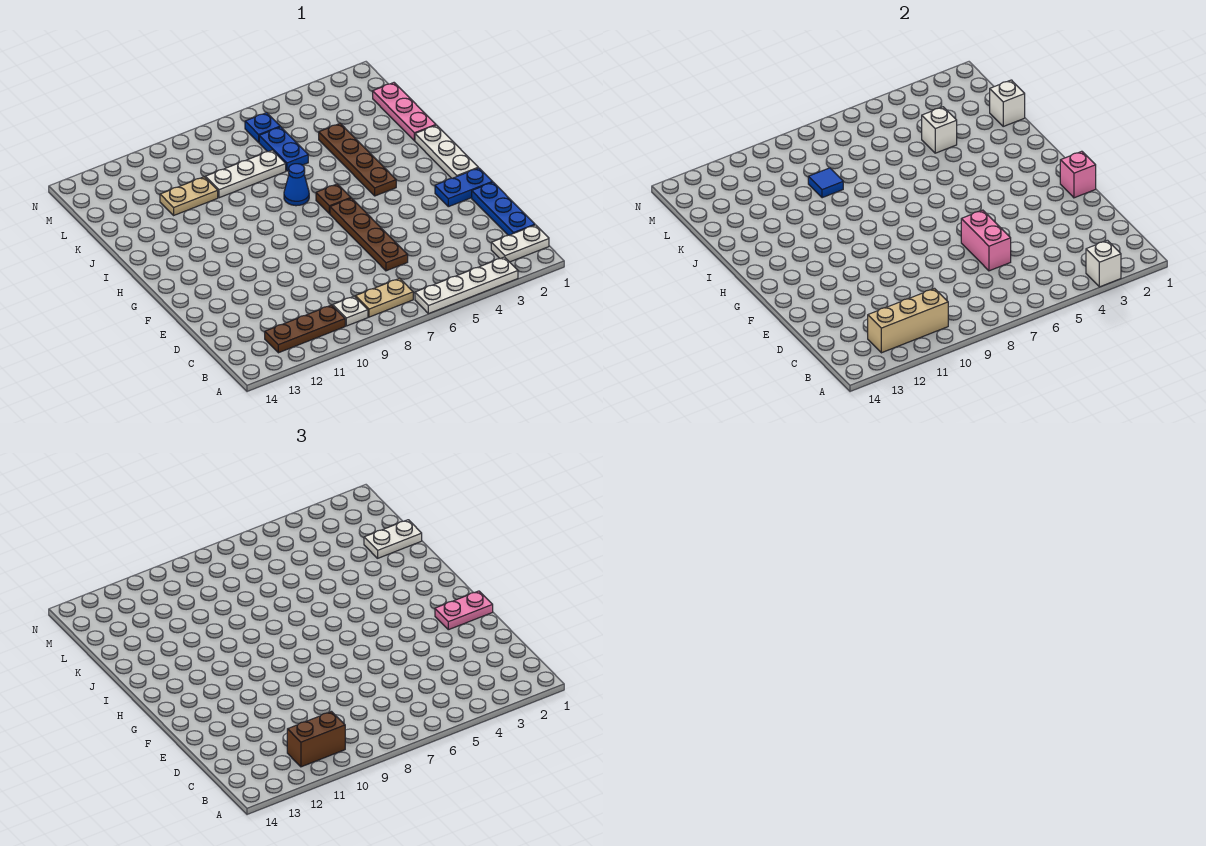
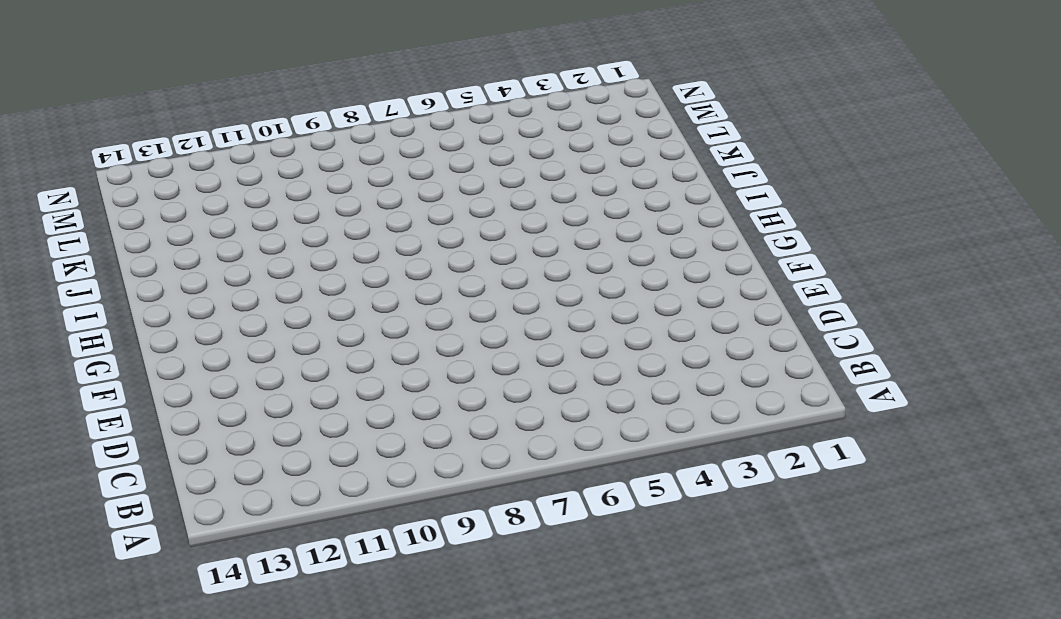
none -> white plate A3:A6 level 1
none -> white plate B1:B2 level 1
none -> tan plate B7:B8 level 1

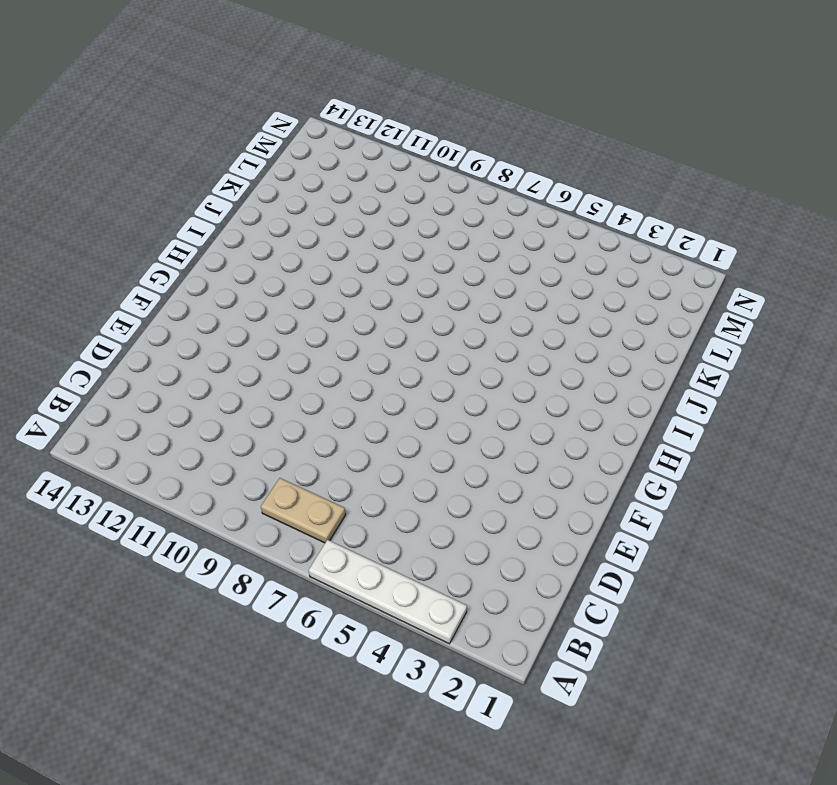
none -> white plate B1:B2 level 1
none -> white plate B9 level 1
none -> brown plate B10:B12 level 1

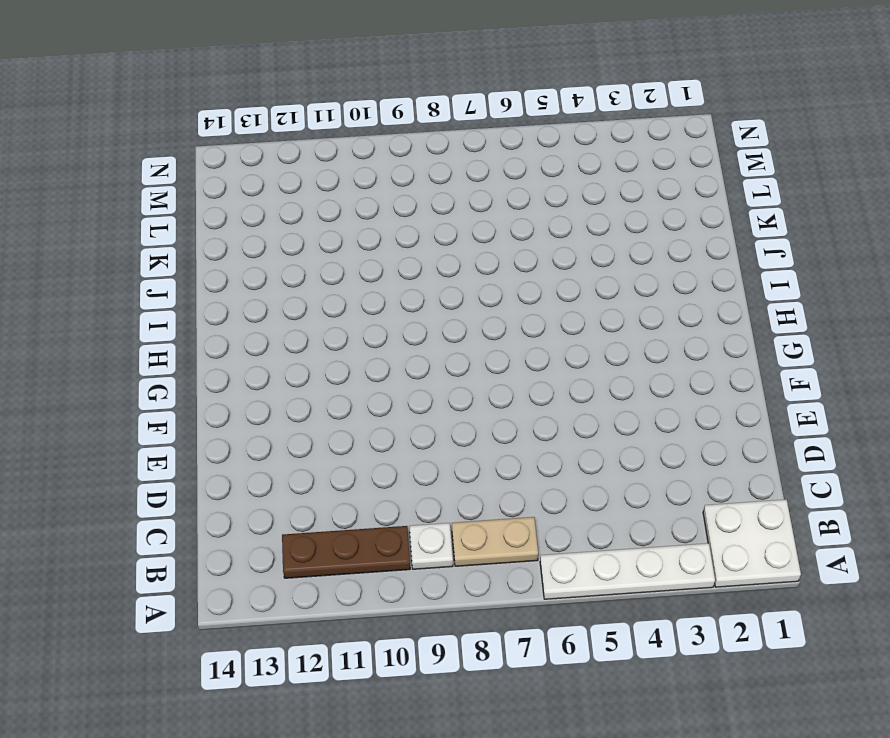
white plate A1:B2 level 1 -> white plate B1:B2 level 1
none -> blue plate C1:E1 level 1
none -> brown plate D6:G6 level 1
none -> blue plate F1:F2 level 1

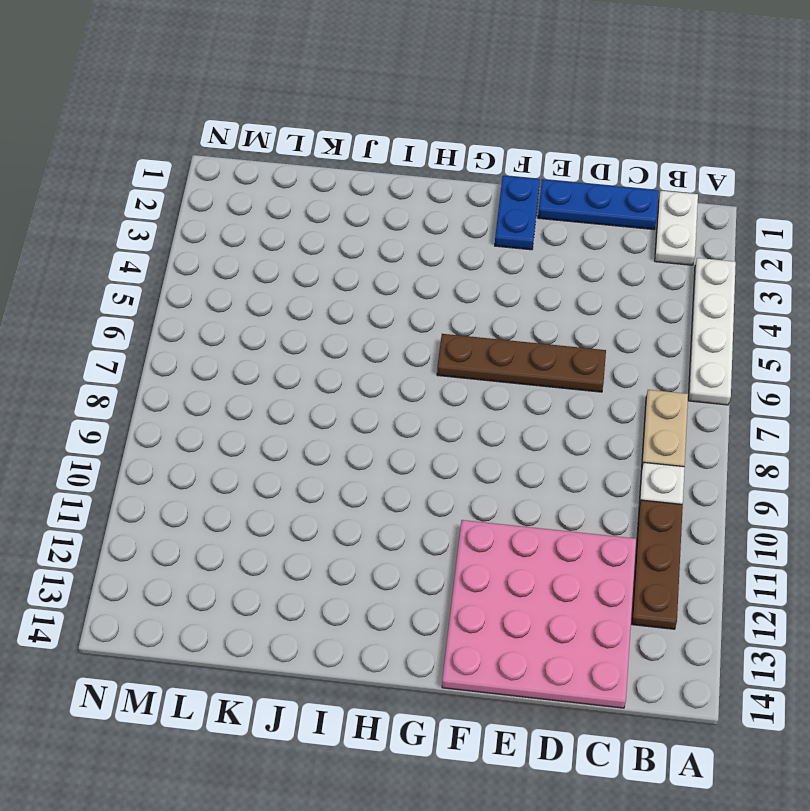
pink plate C11:F14 level 1 -> none
none -> white plate G1:I1 level 1
none -> brown plate H4:K4 level 1
none -> brown plate H6 level 1

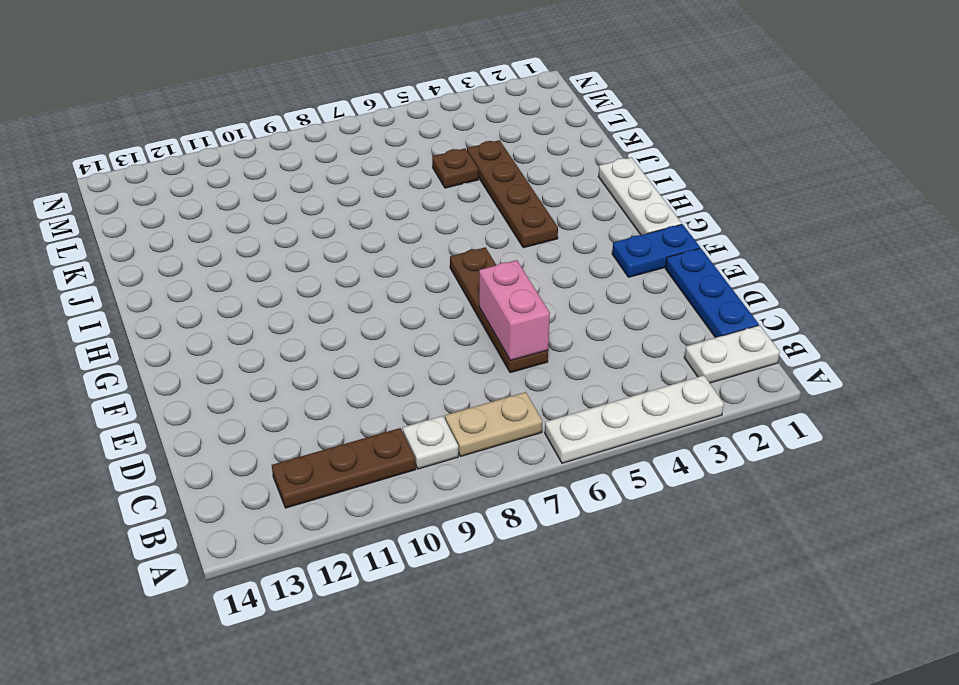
brown plate K5 level 1 -> brown plate H6 level 1
none -> blue cone I7 level 1
none -> pink plate J1:L1 level 1
none -> blue plate K6:L6 level 1

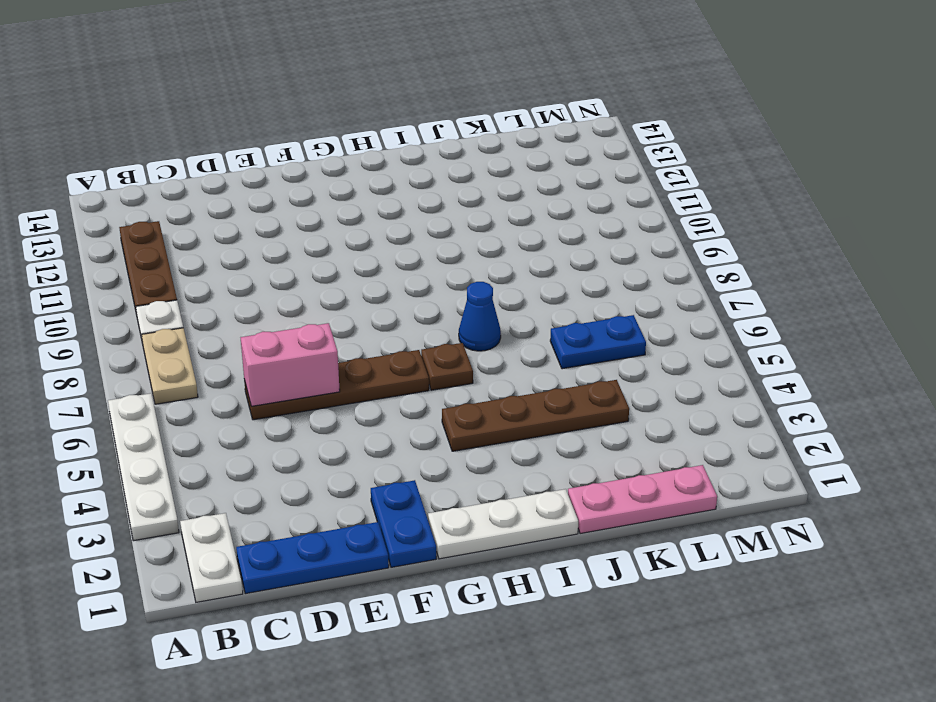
none -> white plate K7:K9 level 1
none -> tan plate K10:K11 level 1
none -> blue plate M6 level 1

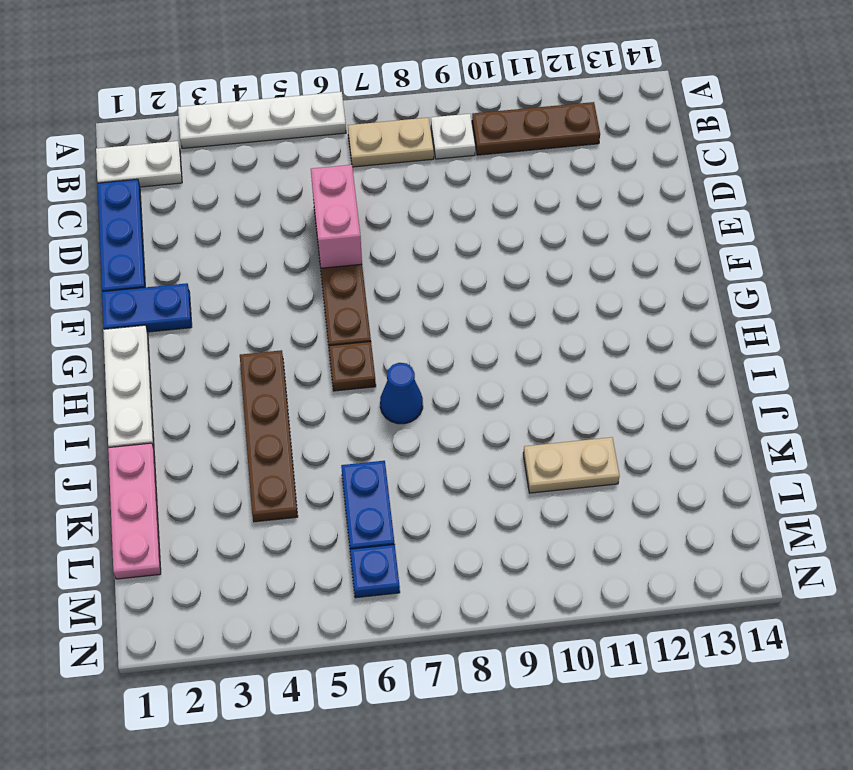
none -> white plate K7:K9 level 1
none -> white brick A3 level 2
none -> tan brick B10:B12 level 2

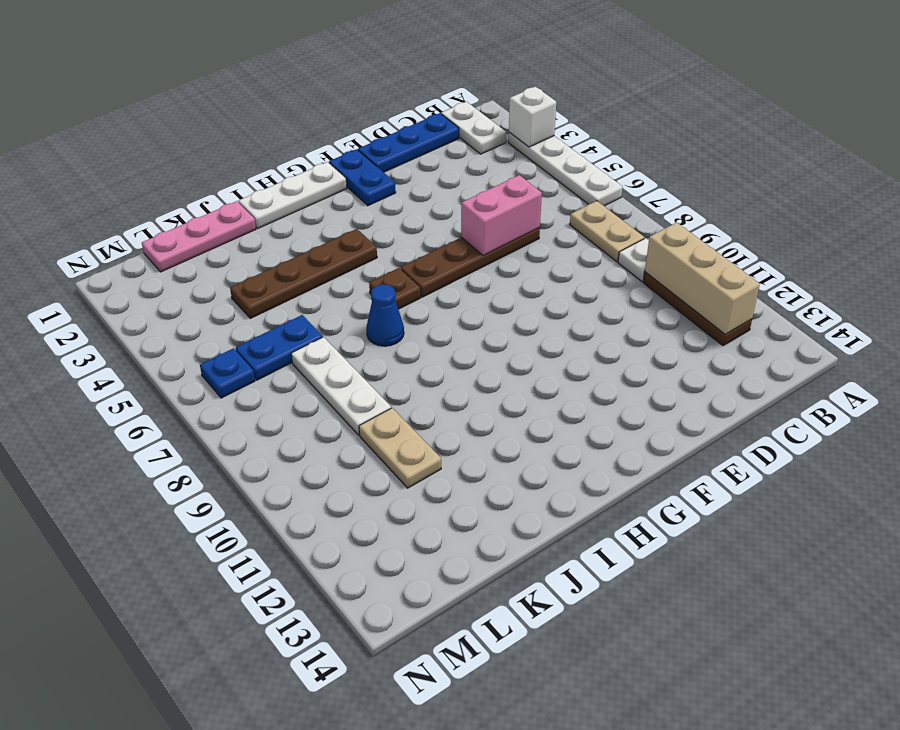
none -> pink brick F1 level 2
none -> white brick K1 level 2
none -> white brick K4 level 2

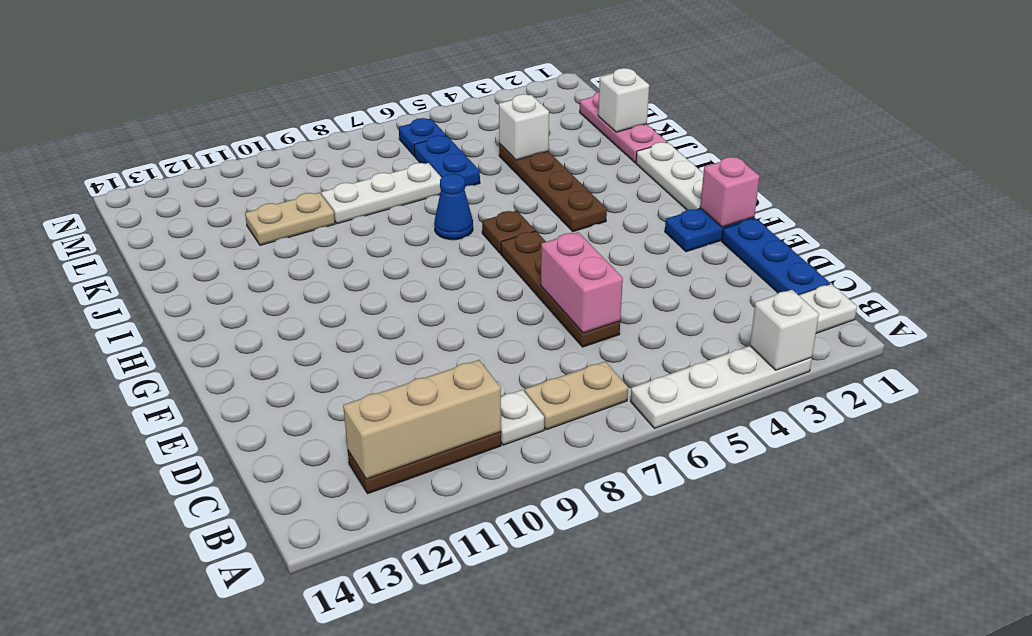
none -> blue tile K9 level 2
none -> brown brick B10:B11 level 3
none -> pink plate F1:F2 level 3

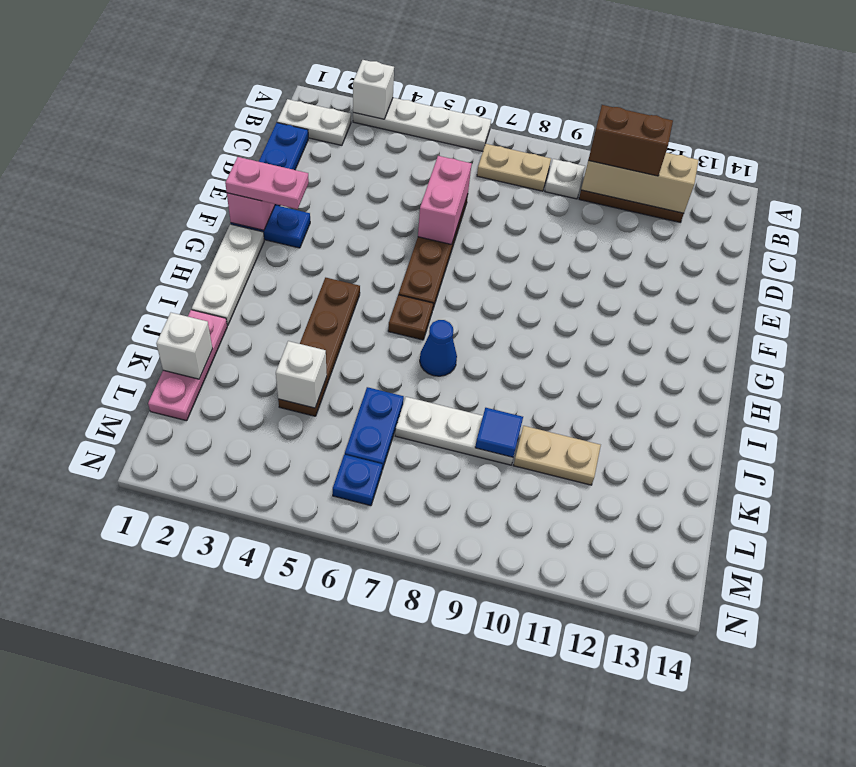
none -> white plate K1:K2 level 3

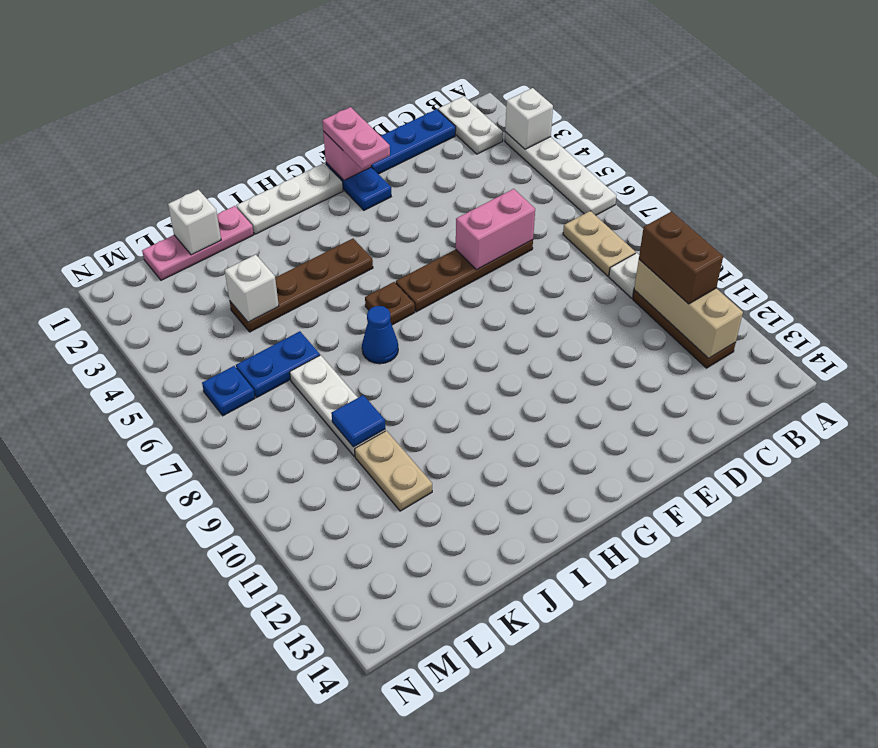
none -> white plate K1:K2 level 3

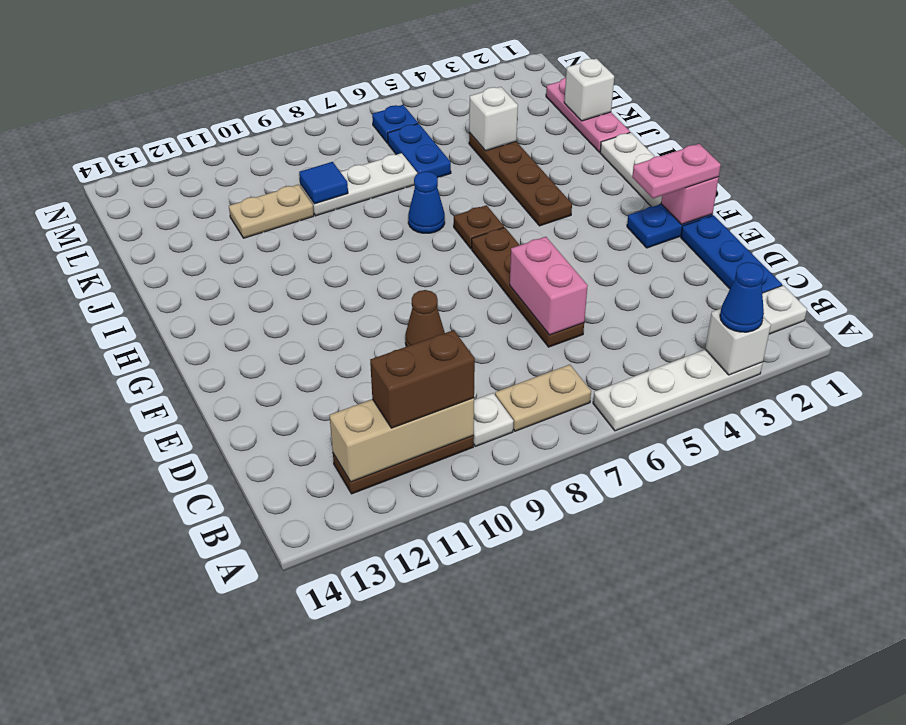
blue cone A3 level 3 -> none
brown cone E9 level 1 -> none
none -> white plate K1:K2 level 3

